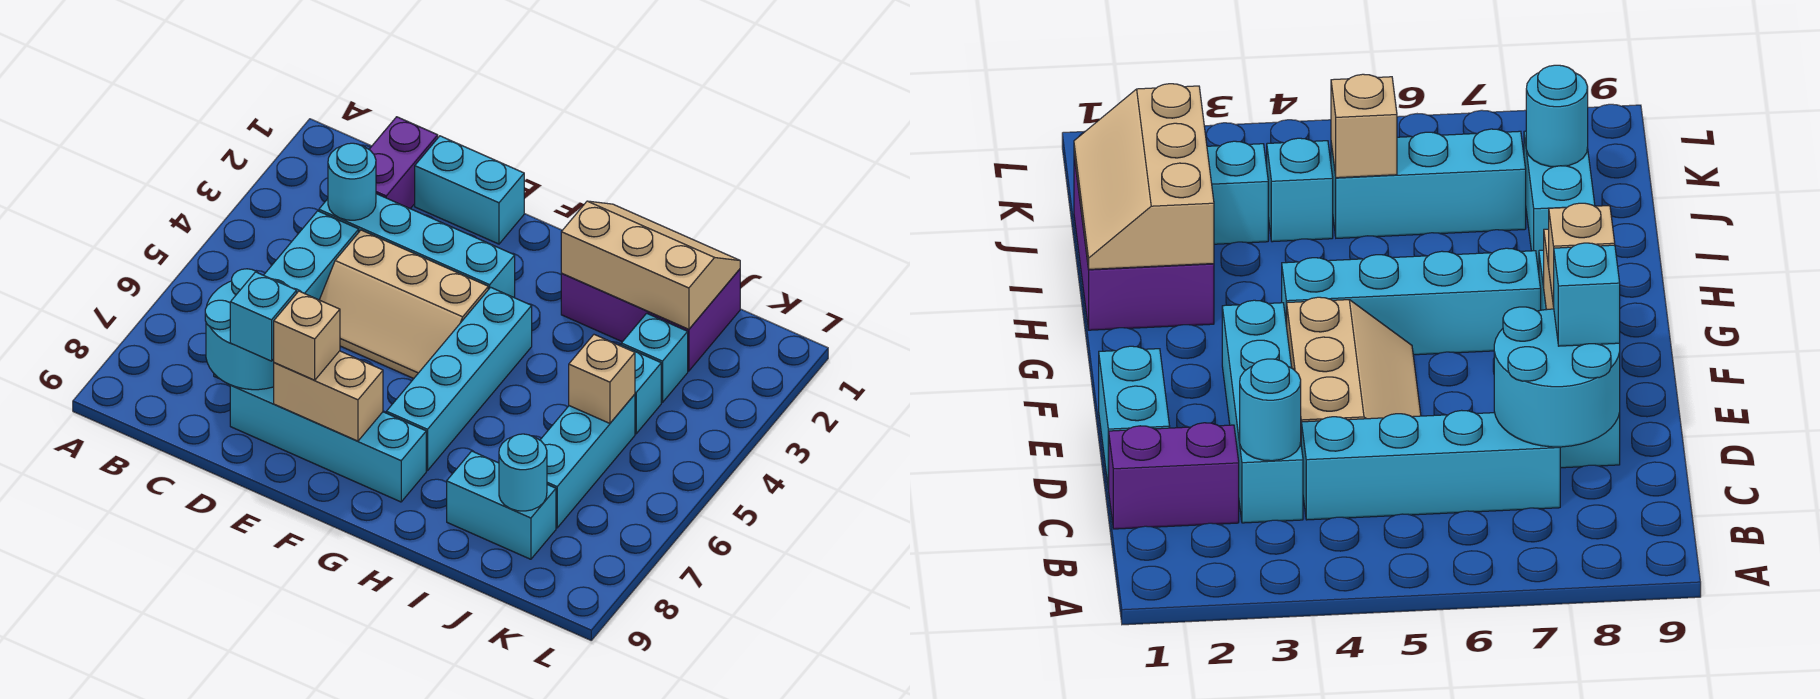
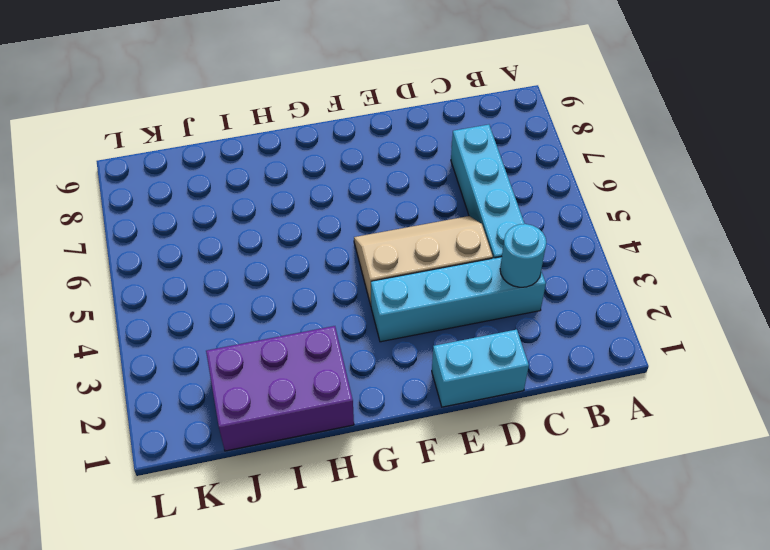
none -> purple brick C1:C2 level 1
none -> cyan brick D8:G8 level 1
none -> cyan brick G4:G7 level 1

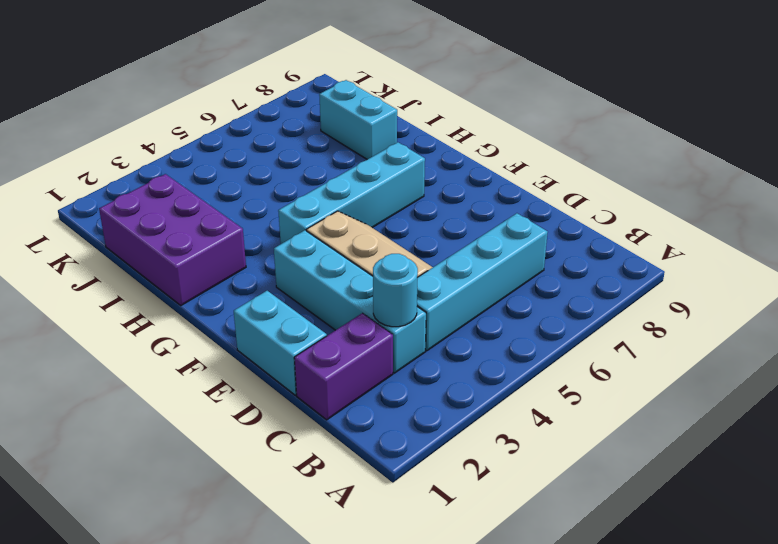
none -> cyan brick D8:G8 level 1
none -> cyan brick J3 level 1
none -> cyan brick J4 level 1

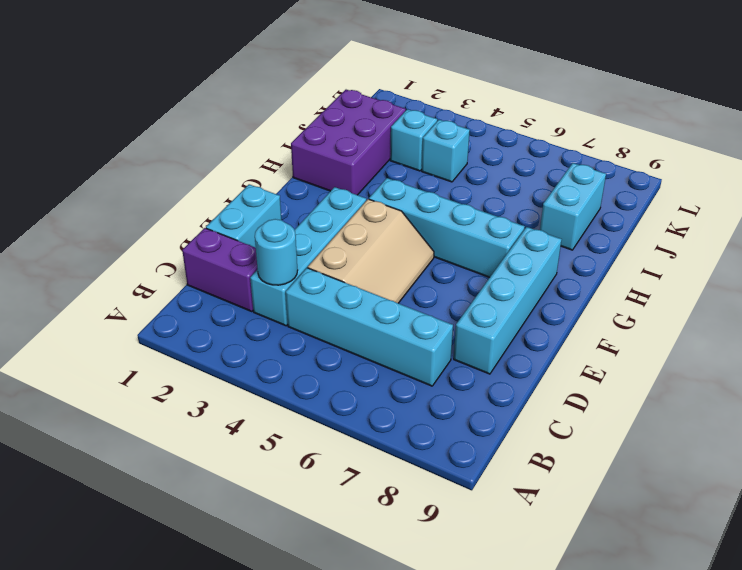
none -> cyan brick J5:J7 level 1
none -> cyan round brick C7:D8 level 2
none -> tan brick E8:F8 level 2

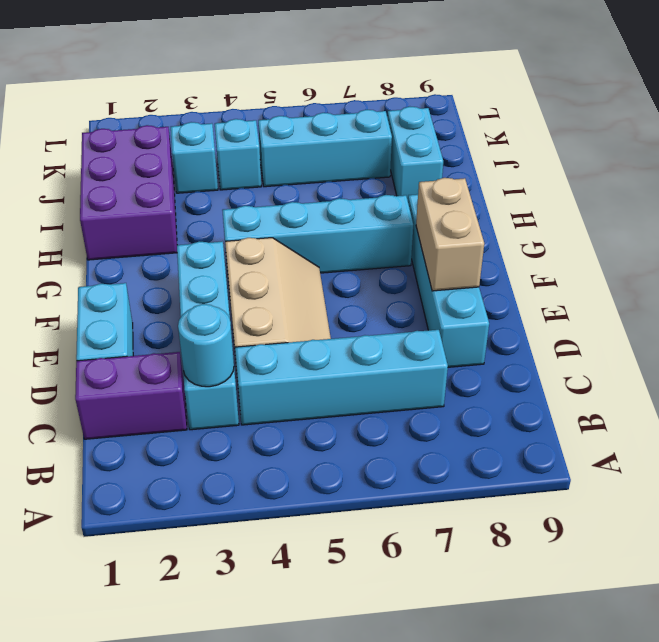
none -> cyan round brick C7:D8 level 2
none -> tan slope H1:J2 level 2 top 2
none -> tan brick J5 level 2

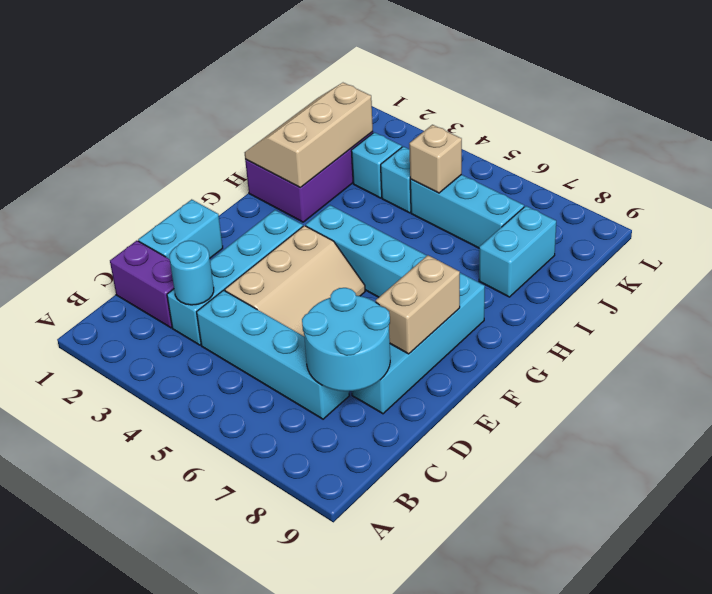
none -> cyan round brick J8 level 2
none -> cyan brick D8 level 3
none -> tan brick E8 level 3

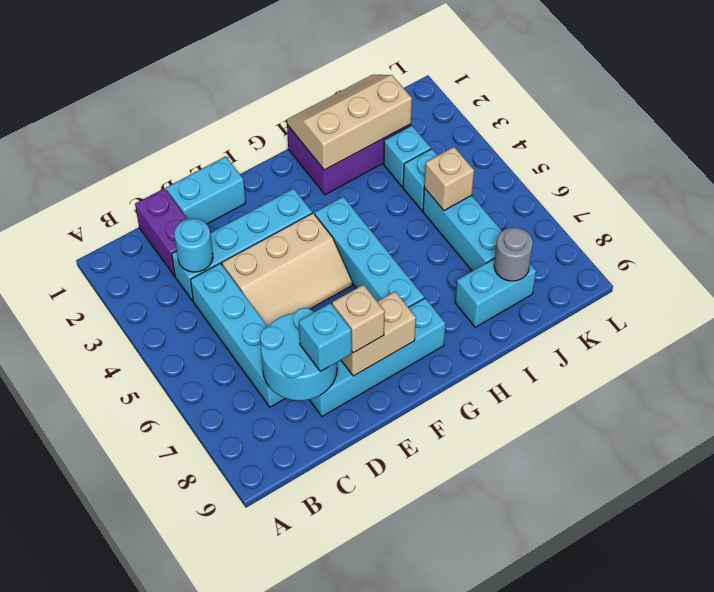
grey round brick J8 level 2 -> cyan round brick J8 level 2

